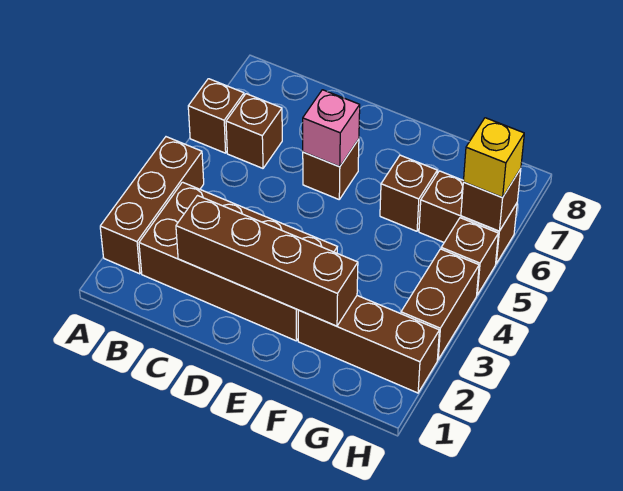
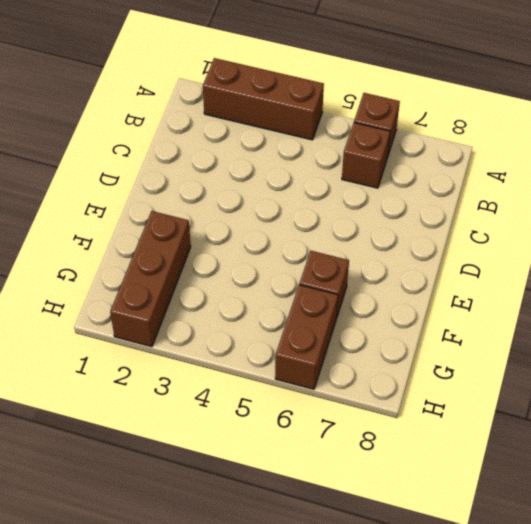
none -> brown brick B2:E3 level 1
none -> brown brick D6 level 1
none -> brown brick H3:H4 level 1

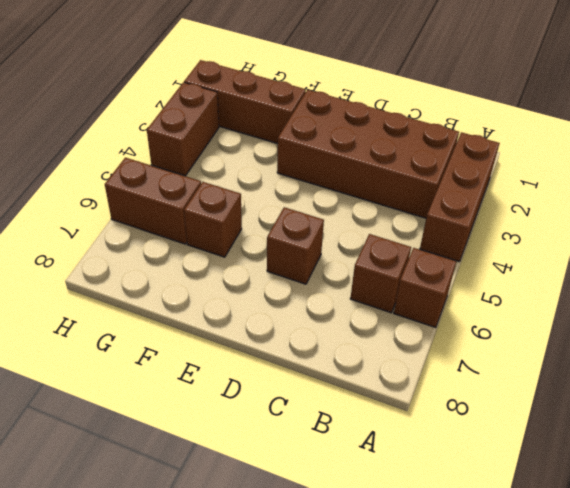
none -> brown brick H5 level 1
none -> brown brick C2:F2 level 2
none -> pink brick D6 level 2

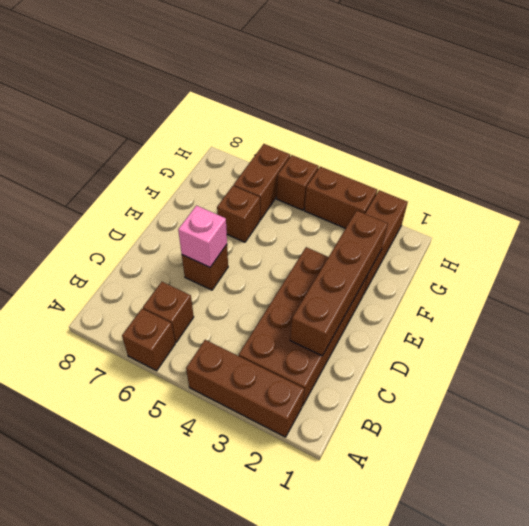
none -> brown brick H6 level 2
none -> yellow brick H6 level 3

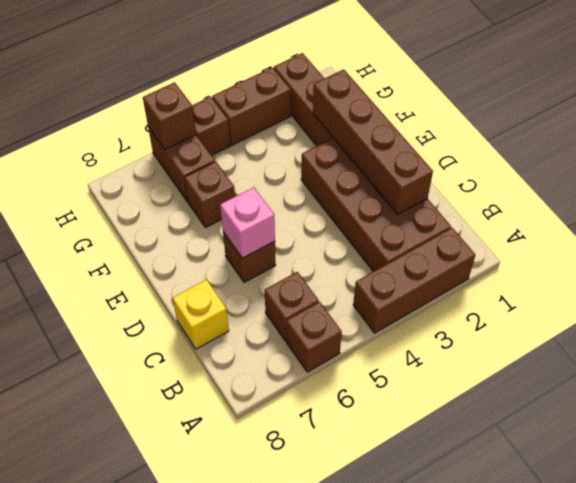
yellow brick C8 level 1 -> yellow brick H6 level 3

